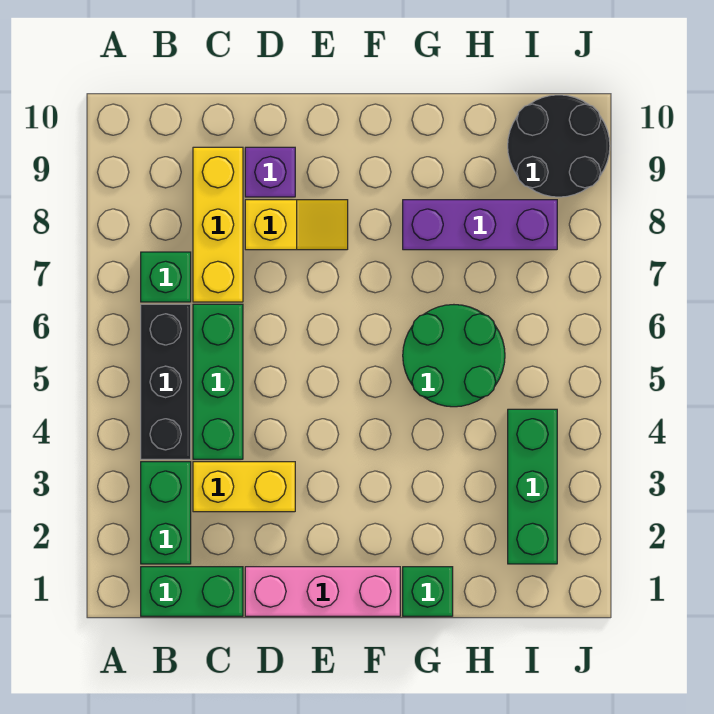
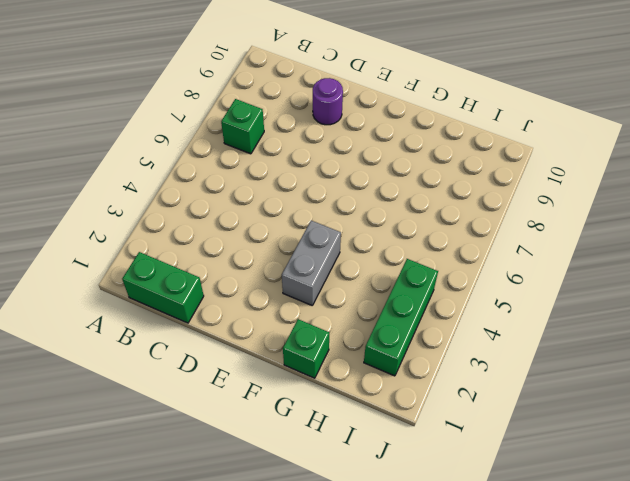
purple round brick D9 level 1 -> purple brick D9 level 1
grey brick F3:F4 level 1 -> none
none -> green brick B2:B3 level 1
none -> black brick B4:B6 level 1
none -> yellow brick C3:D3 level 1

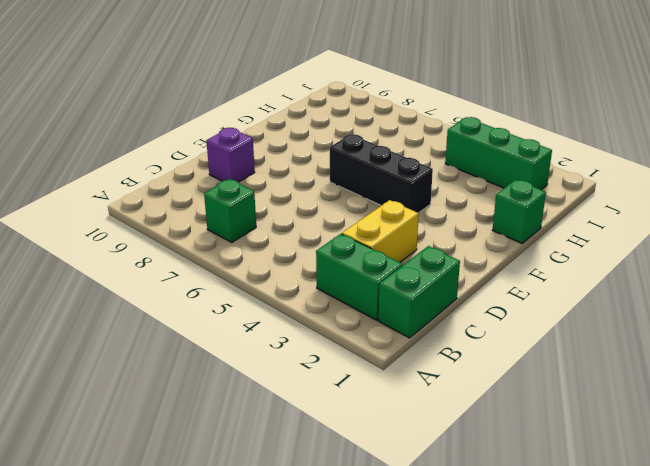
black brick F4:F6 level 1 -> black brick B4:B6 level 1
none -> green brick C4:C6 level 1
none -> yellow brick C7:C9 level 1
none -> pink brick D1:F1 level 1

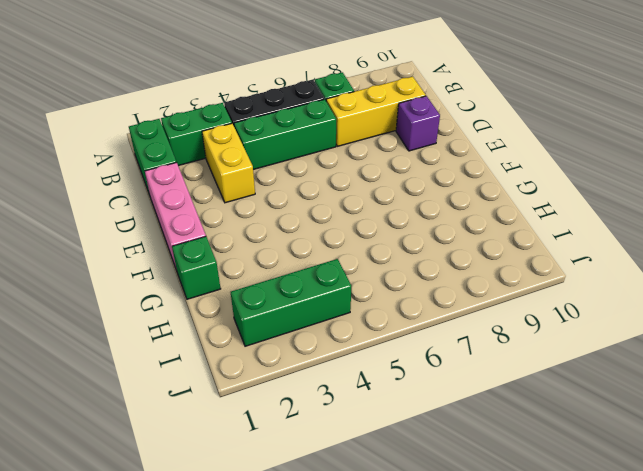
none -> yellow slope D8:E8 level 1 top D
none -> green round brick G5:H6 level 1
none -> purple brick G8:I8 level 1

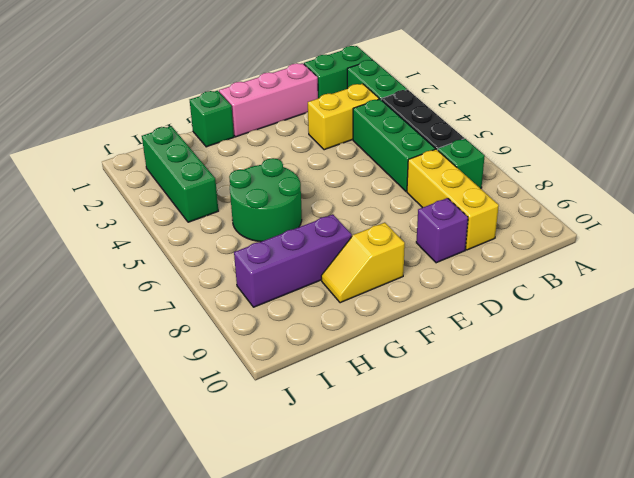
yellow slope F9:G9 level 1 top F -> yellow slope D8:E8 level 1 top D
none -> black round brick I9:J10 level 1

